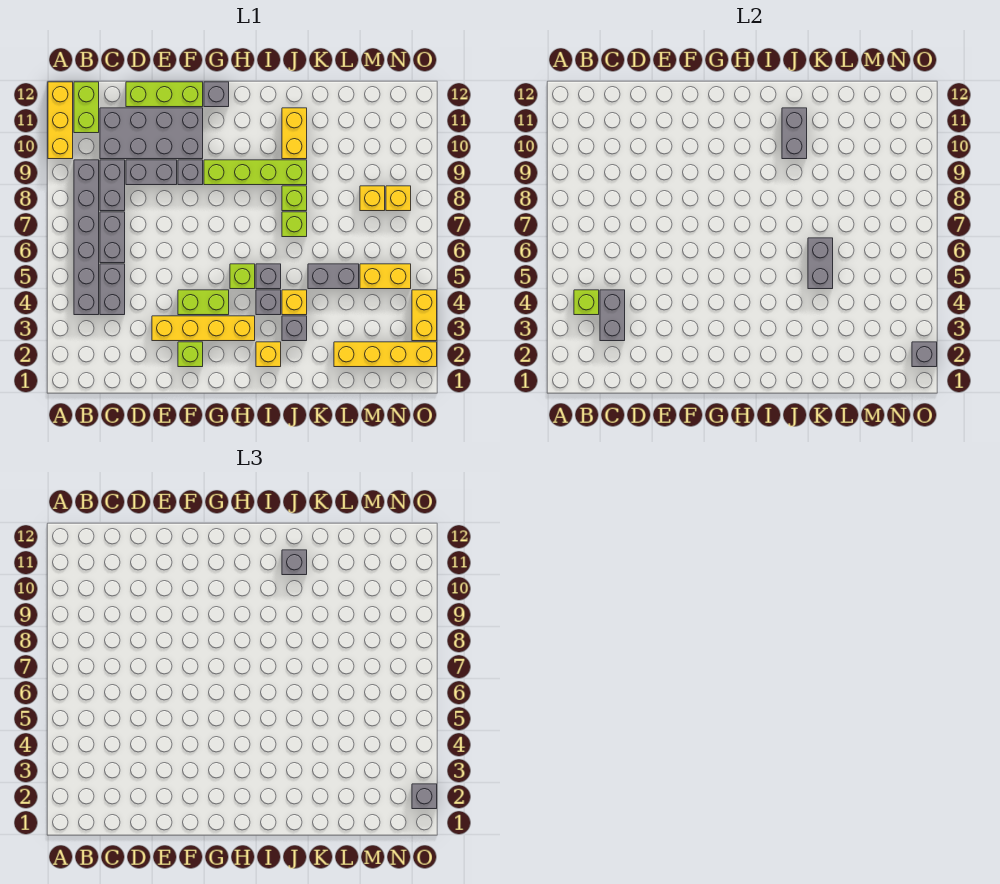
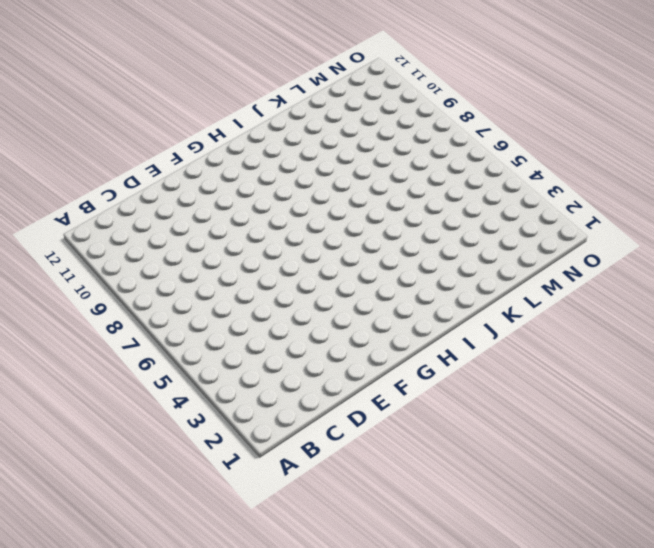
none -> yellow brick A10:A12 level 1
none -> grey brick B4:B9 level 1
none -> lime brick B11:B12 level 1
none -> grey brick C4:C5 level 1

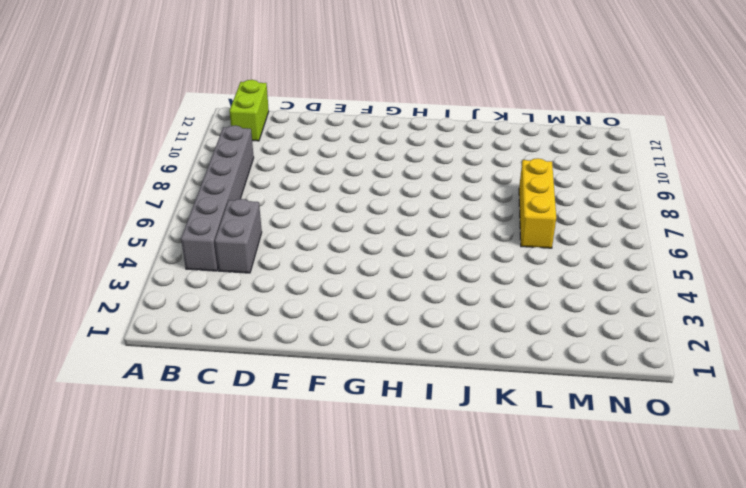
yellow brick L6:L8 level 1 -> yellow brick A10:A12 level 1
none -> grey brick C6:C7 level 1
none -> grey brick C8:C9 level 1
none -> grey brick C10:F11 level 1
none -> grey brick D9:E9 level 1

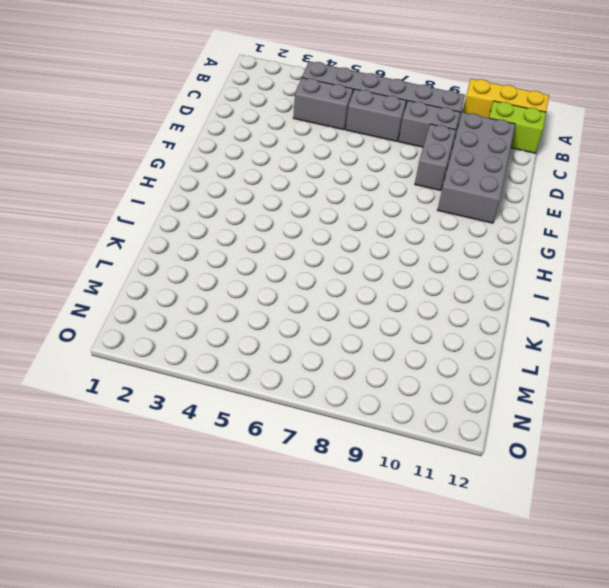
none -> lime brick D12:F12 level 1
none -> yellow brick E3:H3 level 1
none -> lime brick F2 level 1
none -> lime brick F4:G4 level 1

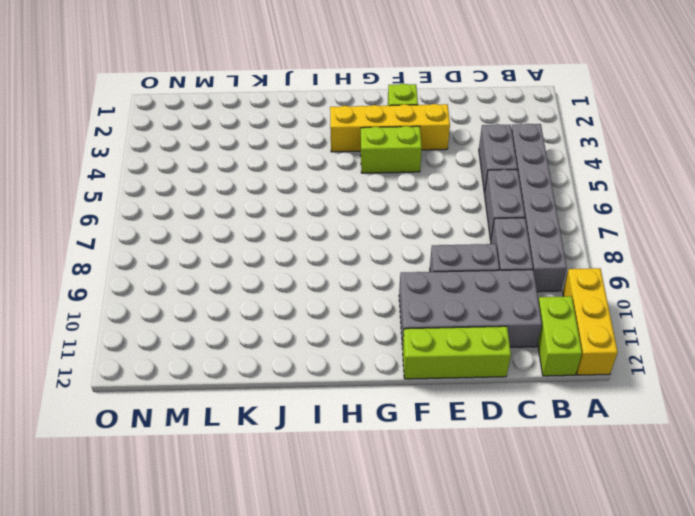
none -> grey brick F9 level 1
none -> lime brick G9:J9 level 1
none -> grey brick G12 level 1
none -> lime brick H5 level 1

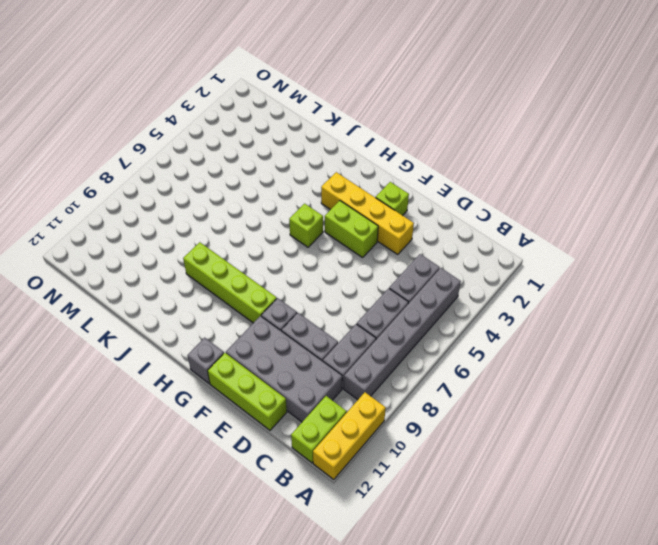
none -> yellow brick I2 level 1
none -> grey brick I4 level 1
none -> grey brick I5 level 1
none -> grey brick J3 level 1

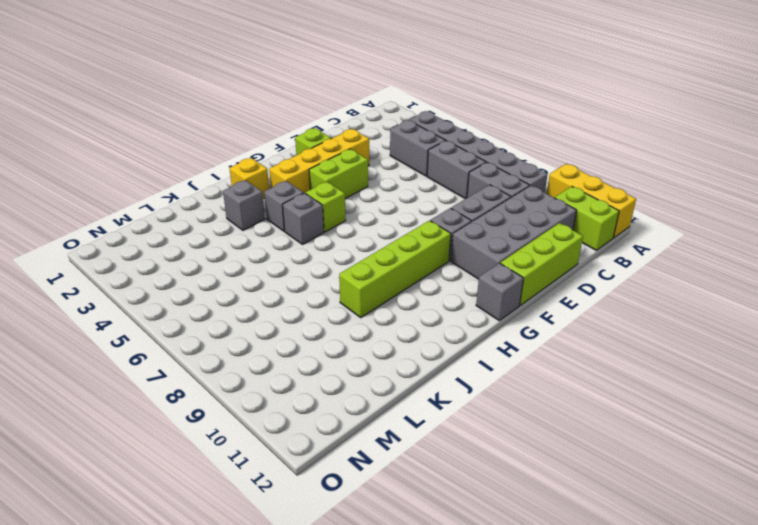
none -> yellow brick J4 level 1
none -> lime brick J7 level 1
none -> lime brick J8 level 1
none -> yellow brick J10:J11 level 1

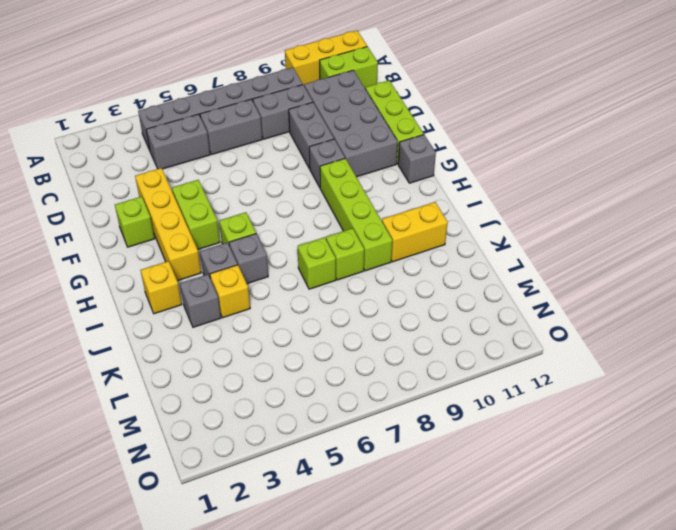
none -> grey brick K5:L5 level 1
none -> yellow brick L2:O2 level 1
none -> yellow brick M5:N5 level 1
none -> yellow brick M8 level 1

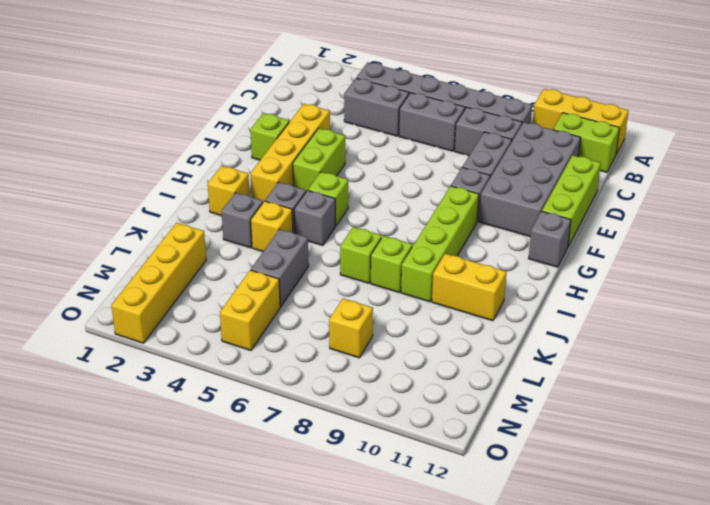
none -> yellow brick N8 level 1
none -> yellow brick O3:O4 level 1
none -> lime brick B4 level 2
none -> grey brick C3:C4 level 2

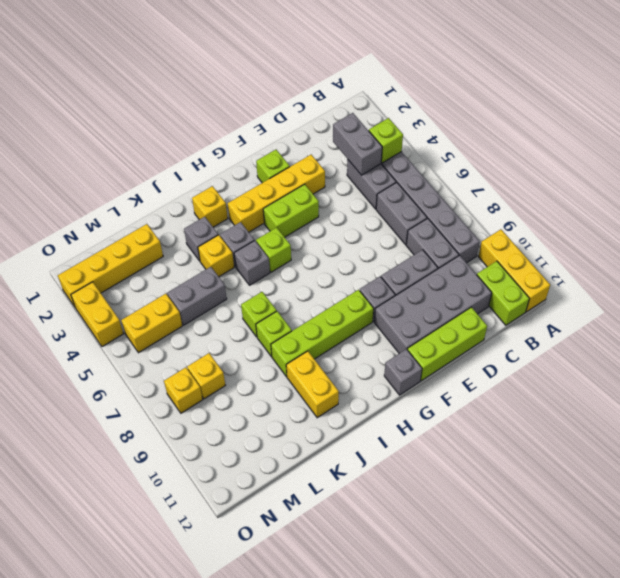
none -> grey brick J10:J11 level 2
none -> grey brick K5:K6 level 2
none -> grey brick O2 level 2
none -> grey brick J11 level 3

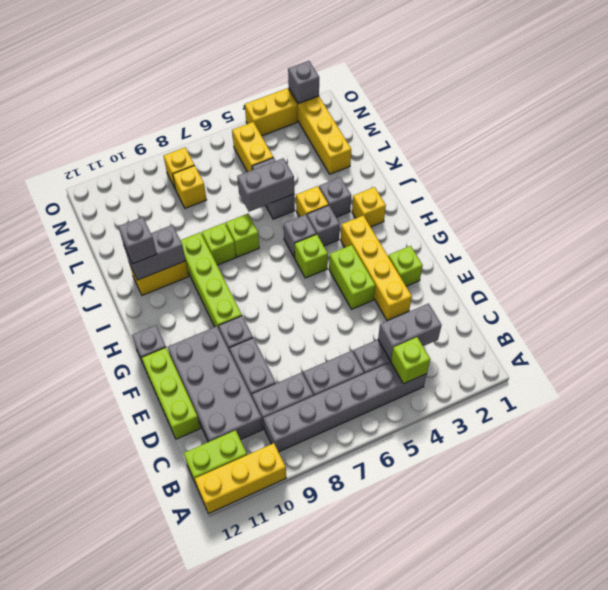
none -> grey brick O2 level 3

